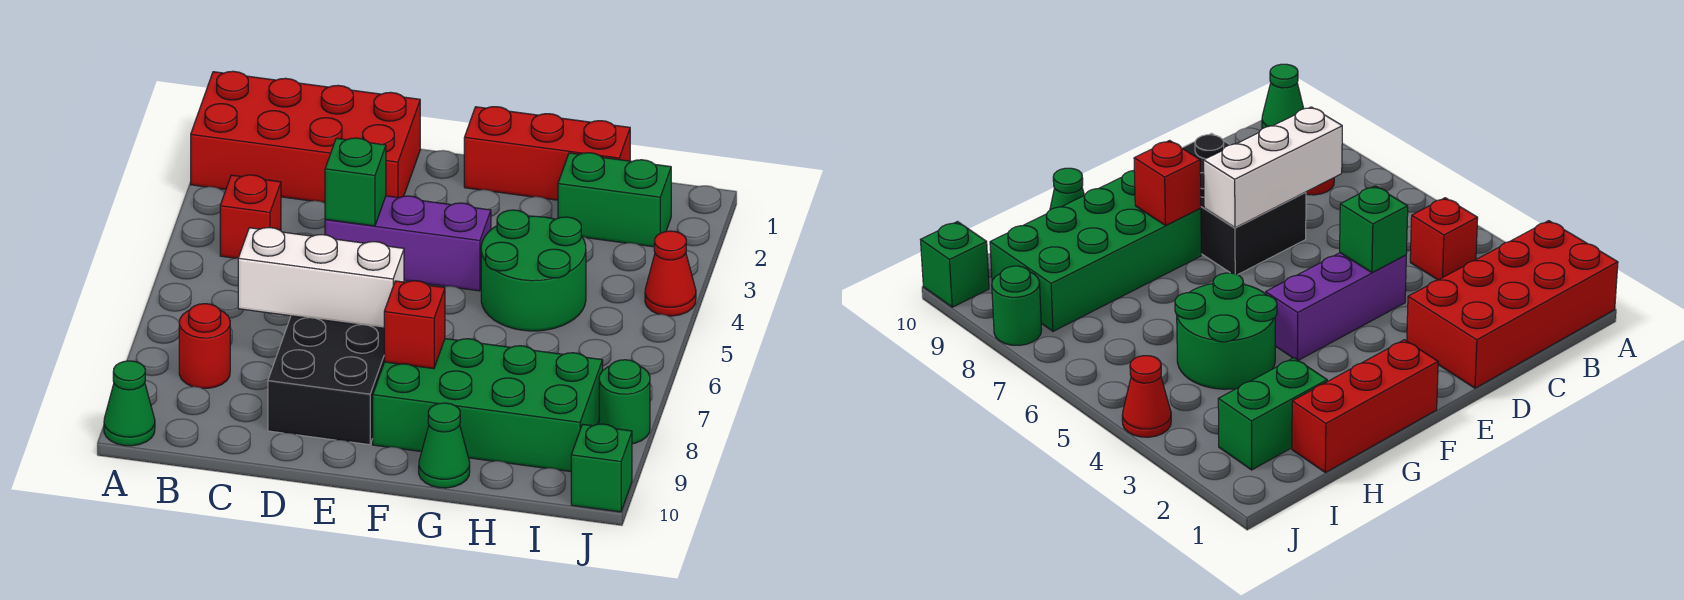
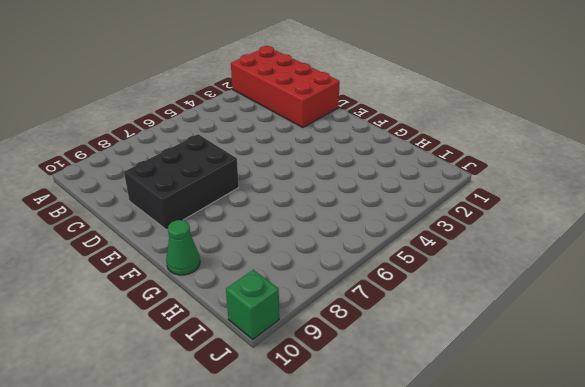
none -> green cone A10 level 1
none -> red brick B4 level 1
none -> red round brick B8 level 1

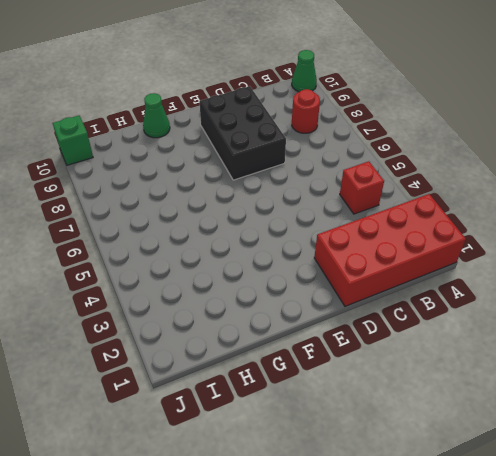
none -> purple brick D4:F4 level 1
none -> red brick F1:H1 level 1
none -> green brick F8:I9 level 1

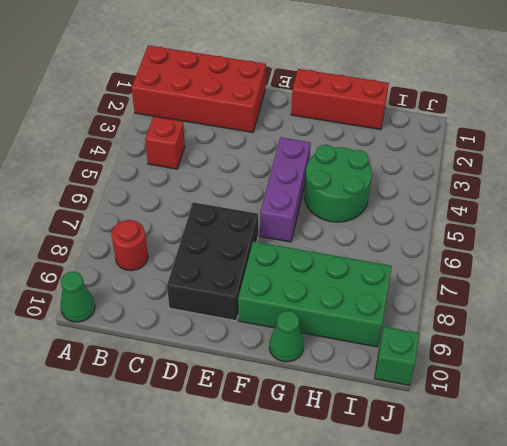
purple brick F4:F6 level 1 -> purple brick D4:F4 level 1
none -> green brick H2:I2 level 1
none -> red cone J4 level 1
none -> green round brick J8 level 1

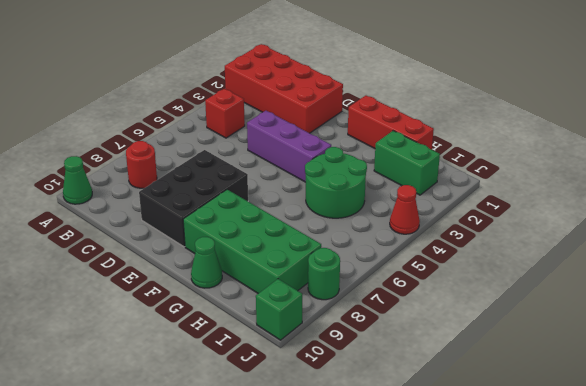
none -> white brick C7:E7 level 2
none -> green brick D4 level 2
none -> red brick F8 level 2

